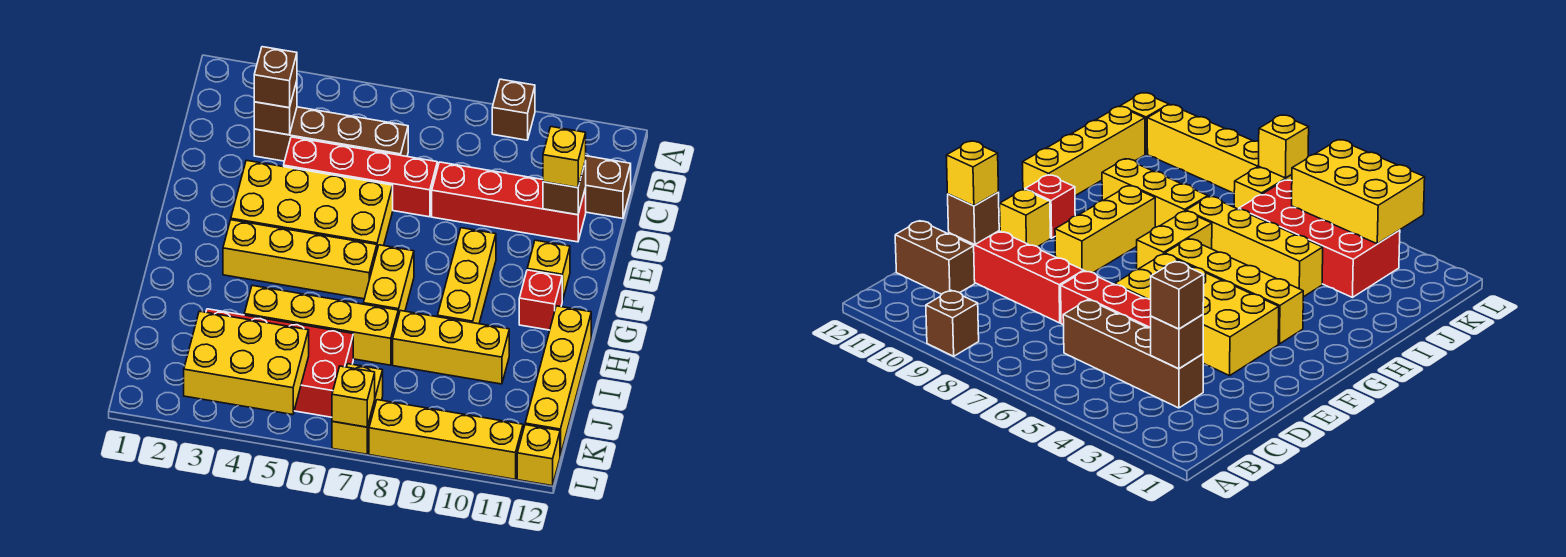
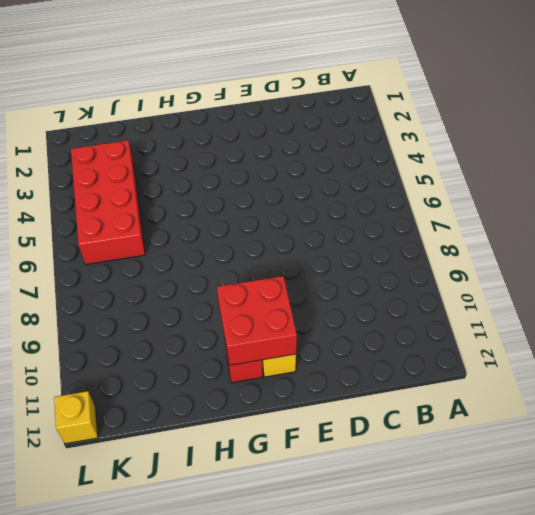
red brick F10:G11 level 2 -> none
none -> brown brick A9 level 1
none -> brown brick C3:C6 level 1
none -> brown brick C11:C12 level 1

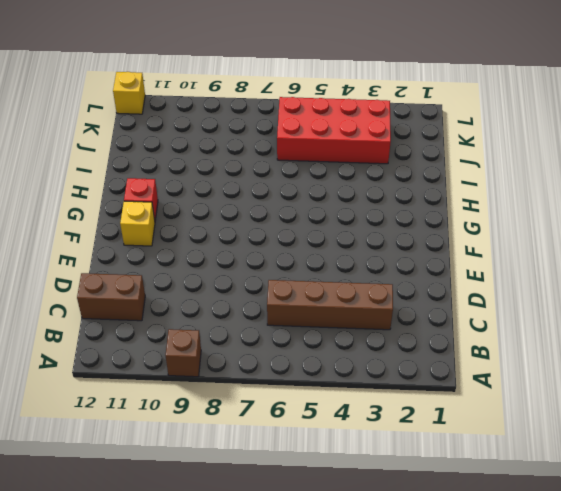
none -> red brick D4:D7 level 1
none -> red brick D8:D11 level 1
none -> yellow brick E3:F6 level 1

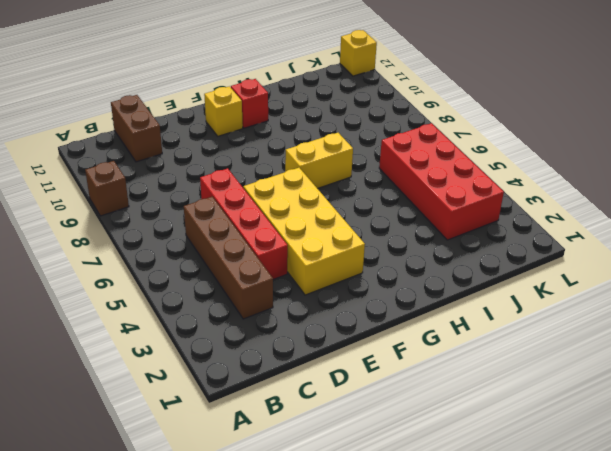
none -> red brick D8:D11 level 1
none -> yellow brick F9:H9 level 1
none -> yellow brick G3:G6 level 1

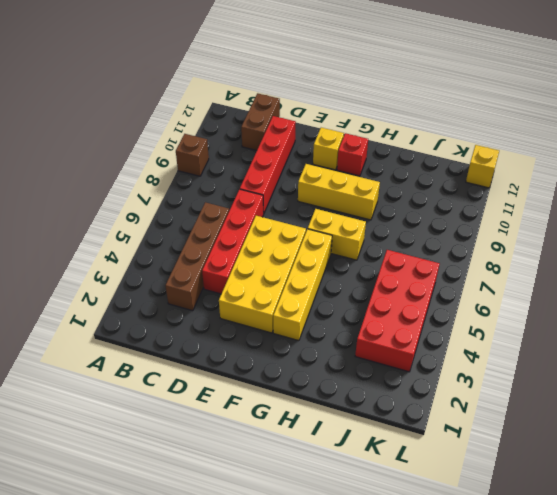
none -> yellow brick H12:K12 level 1
none -> yellow brick I4:I7 level 1
none -> yellow brick I8:I10 level 1

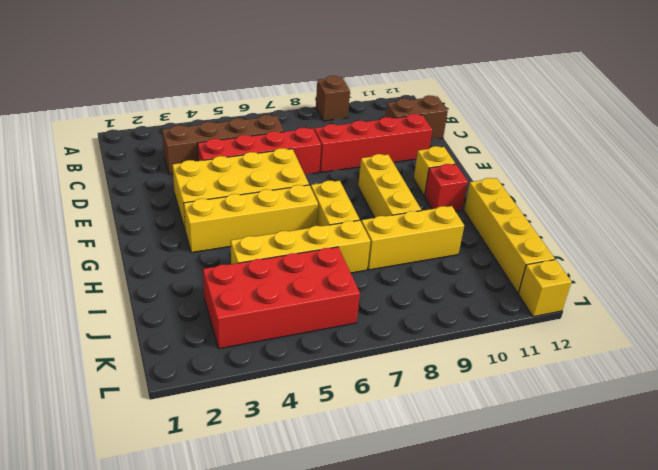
none -> yellow brick K7:L7 level 1
none -> yellow brick L8:L11 level 1
none -> brown brick C3 level 2

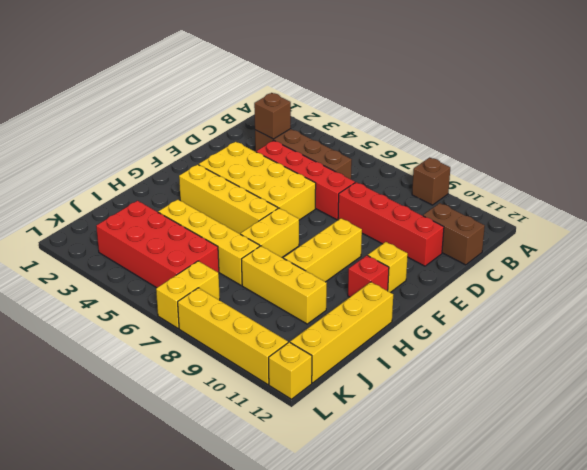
none -> brown brick D11 level 2
none -> yellow brick K3:L5 level 2
none -> yellow brick L7 level 2

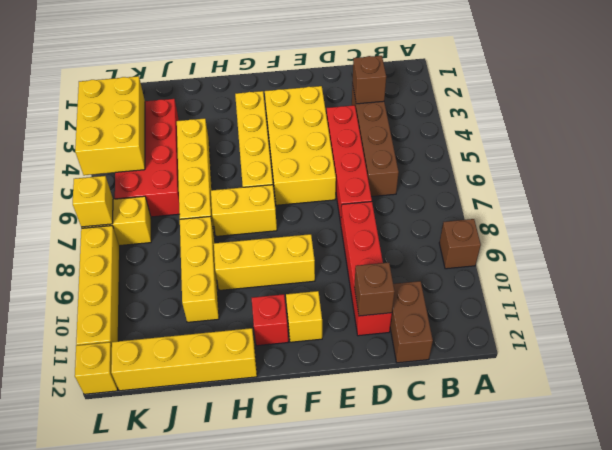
none -> brown brick C3 level 3
none -> yellow brick D11 level 3

